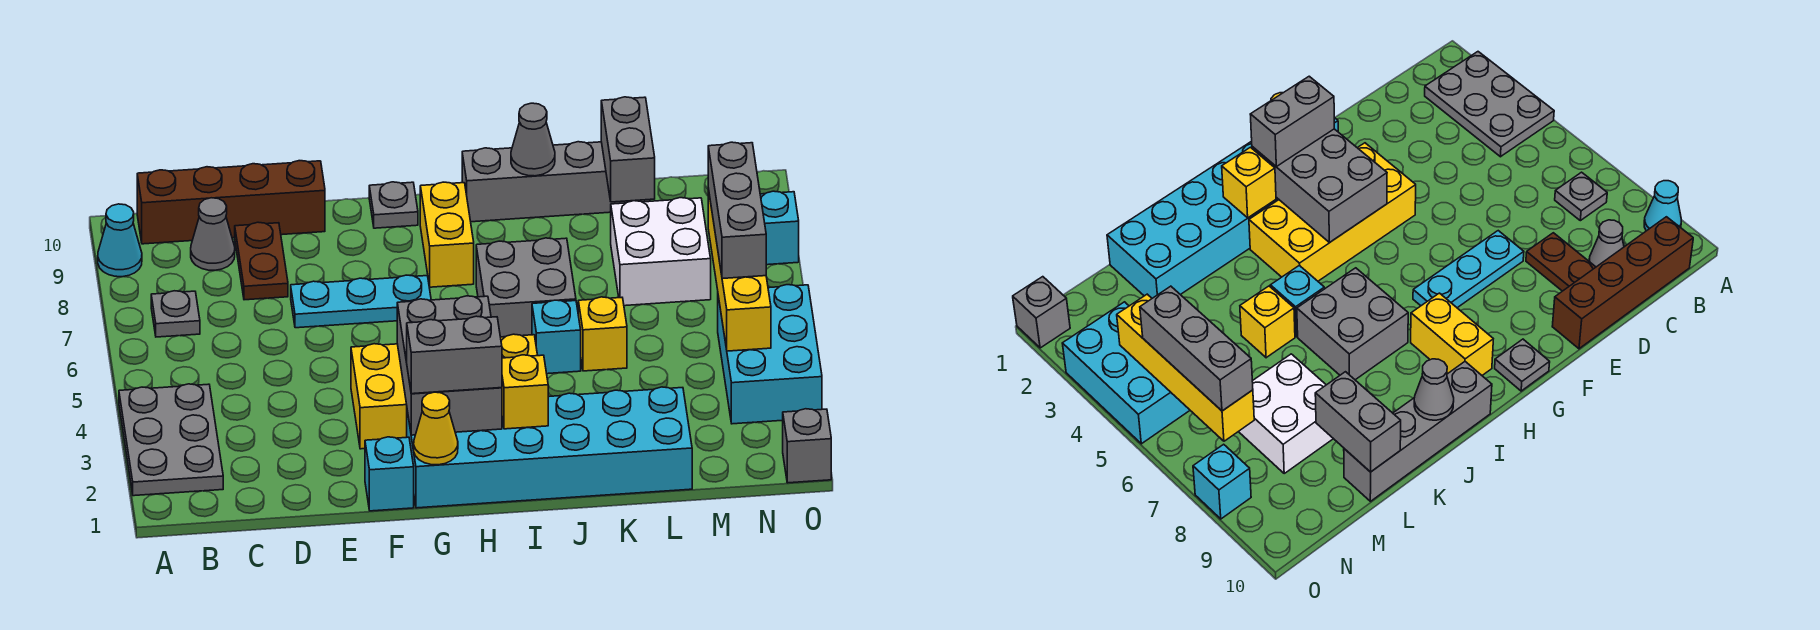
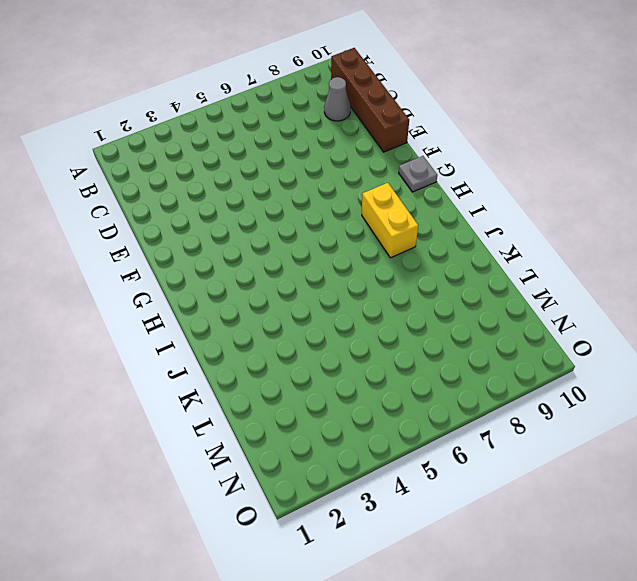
yellow brick H8:I8 level 1 -> yellow brick H8:H9 level 1
none -> grey plate A2:B4 level 1
none -> cyan cone A9 level 1
none -> grey plate B7 level 1

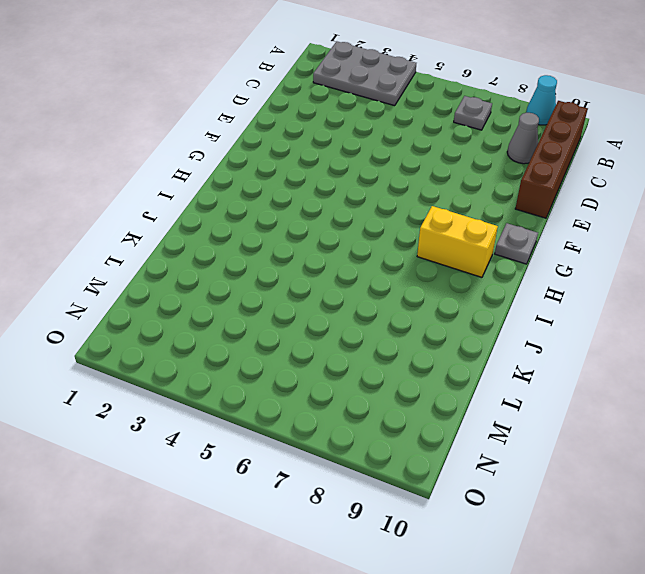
none -> brown plate D8:D9 level 1
none -> cyan plate E7:G7 level 1
none -> cyan brick F1 level 1

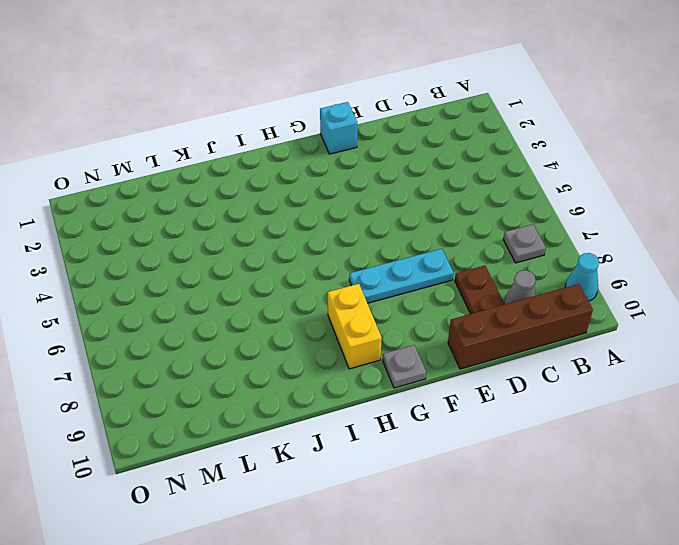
none -> grey plate A2:B4 level 1
none -> yellow brick F3:I4 level 1
none -> cyan brick G1:L2 level 1

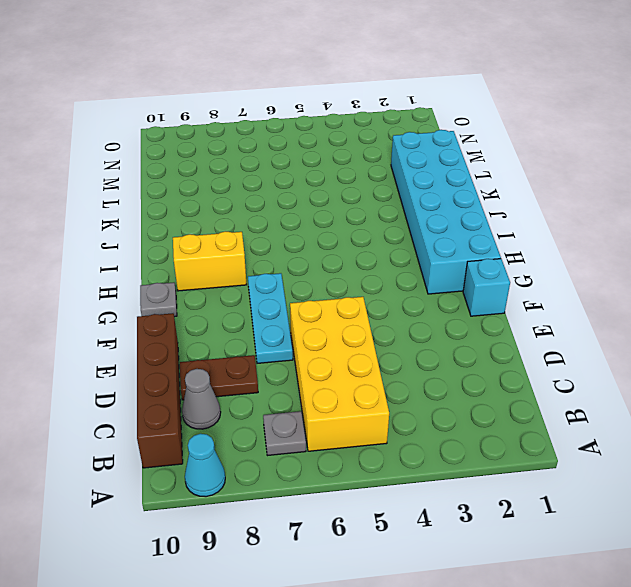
yellow brick B5:E6 level 1 -> yellow brick F3:I4 level 1
none -> grey plate A2:B4 level 1
none -> grey brick I6:J7 level 1
none -> grey brick I10:L10 level 1

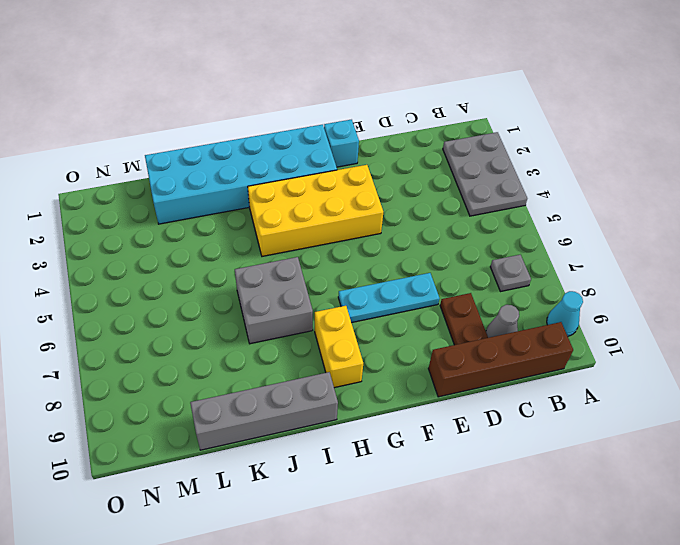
none -> grey plate G10 level 1
none -> cyan brick J5 level 1
none -> yellow brick K5 level 1

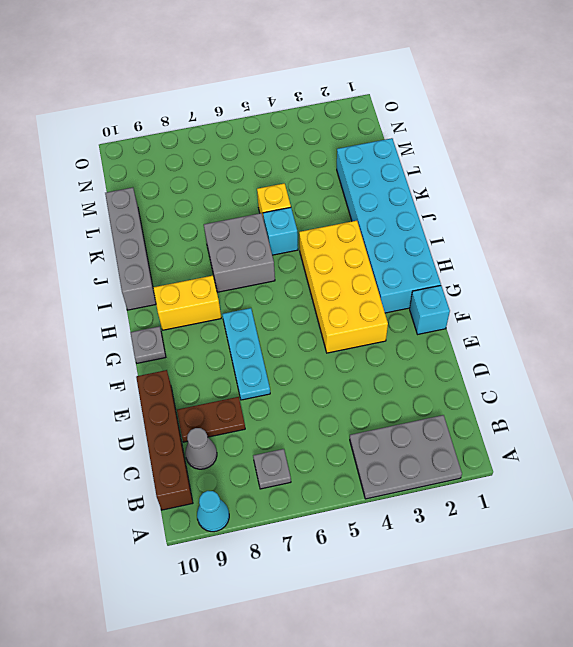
none -> white brick L7:M8 level 1
none -> cyan brick N3:O5 level 1
none -> grey brick O1 level 1

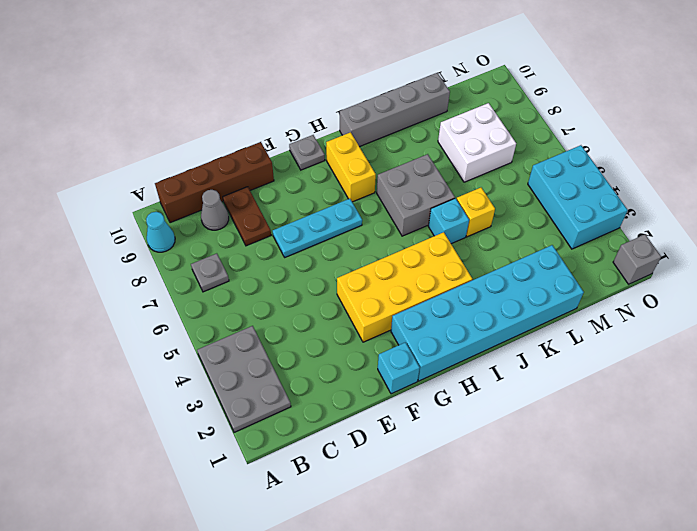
none -> cyan brick O8 level 1
none -> yellow cone G1 level 2
none -> grey brick G2:H4 level 2

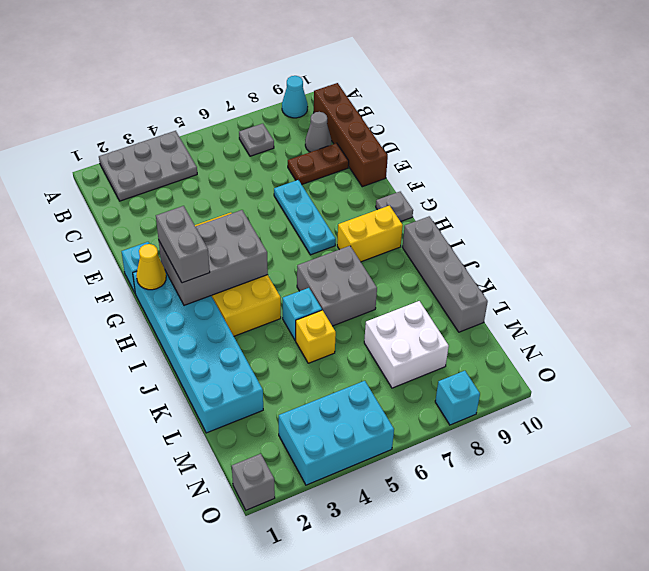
none -> yellow brick I2 level 2
none -> grey cone J10 level 2
none -> grey brick L9:L10 level 2

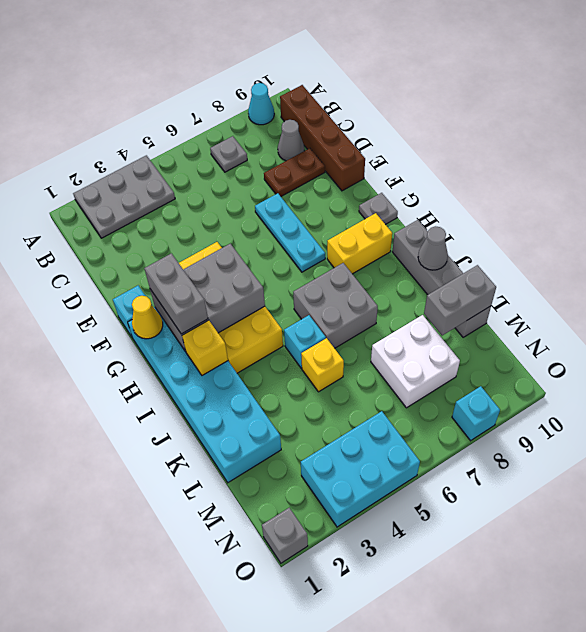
none -> yellow brick N4:N7 level 2
none -> grey brick N5:N7 level 3

